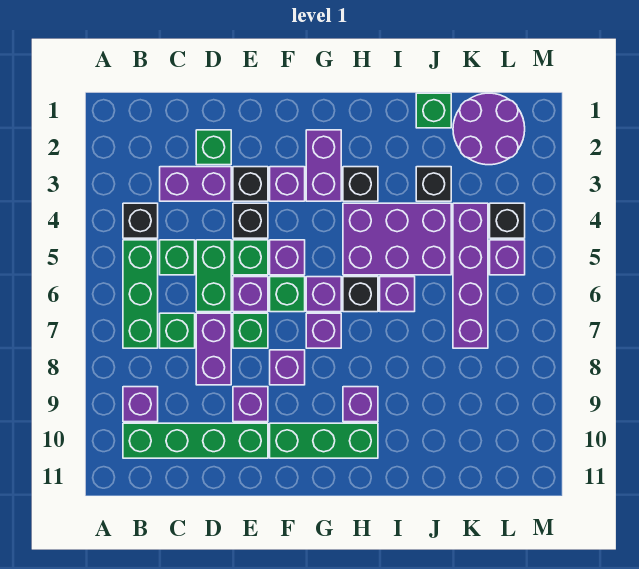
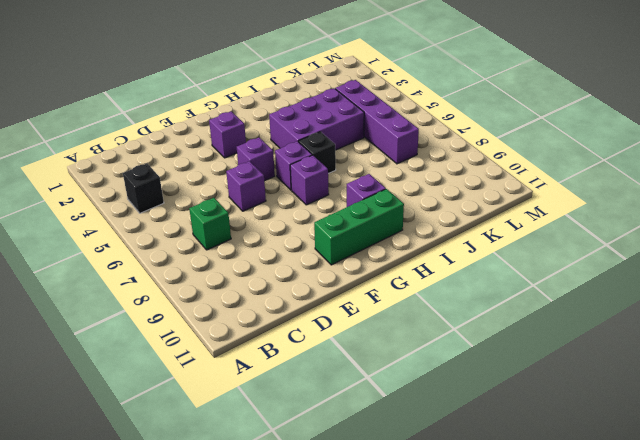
none -> green brick B5:B7 level 1
none -> purple brick B9 level 1
none -> green brick B10:E10 level 1
none -> purple brick C3:D3 level 1

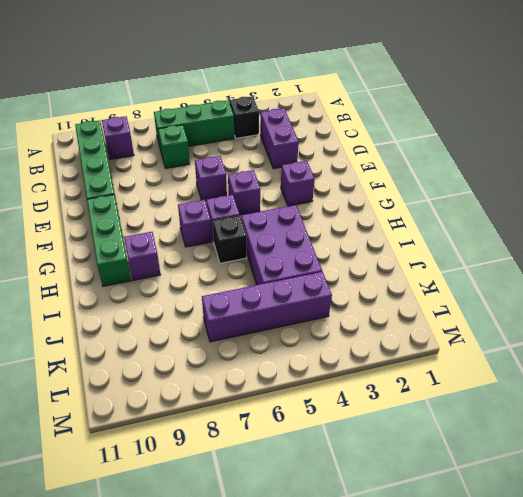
none -> green brick C5 level 1
none -> green brick D2 level 1
none -> green brick D5:D6 level 1
none -> purple brick D7:D8 level 1

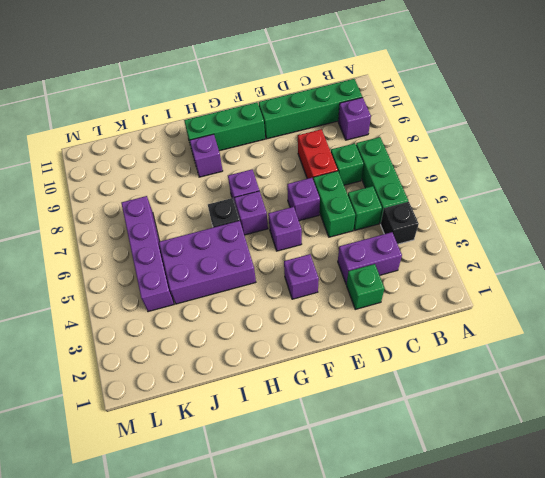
red brick D7:D8 level 1 -> purple brick D7:D8 level 1
none -> black brick E3 level 1
none -> black brick E4 level 1
none -> green brick E5 level 1
none -> green brick E7 level 1

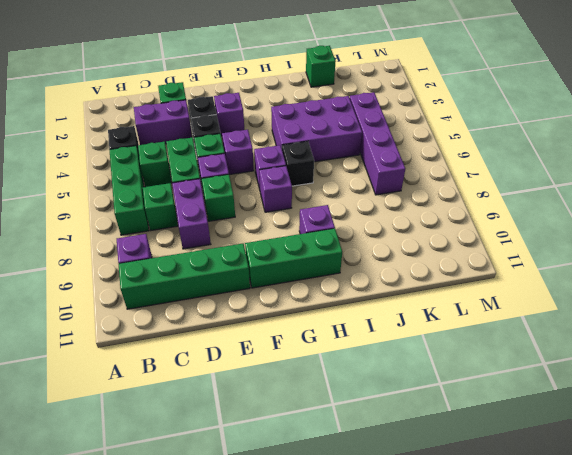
none -> purple brick E9 level 1
none -> green brick F6 level 1
none -> purple brick F8 level 1
none -> purple brick G2:G3 level 1

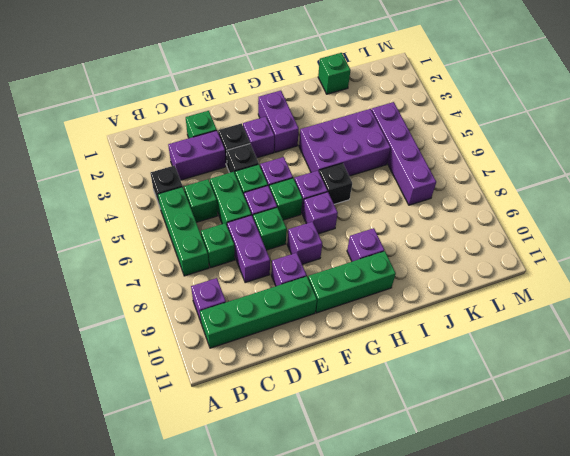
none -> black brick H3 level 1
none -> purple brick I6 level 1
none -> black brick J3 level 1
none -> purple round brick K1:L2 level 1

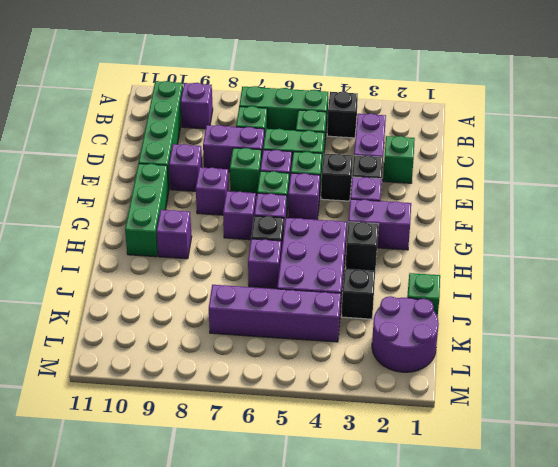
none -> black brick L4 level 1
none -> purple brick L5 level 1

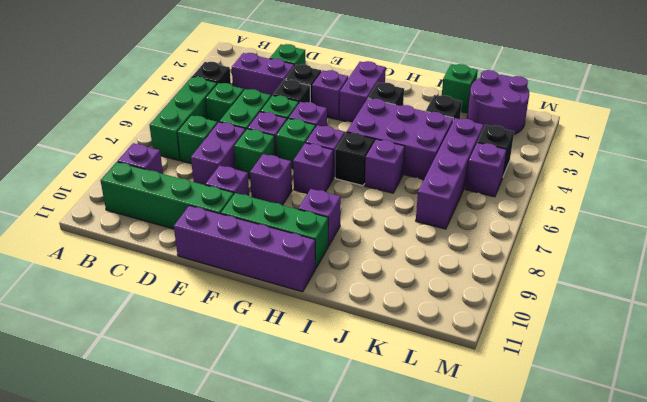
purple brick E11:H11 level 1 -> none

